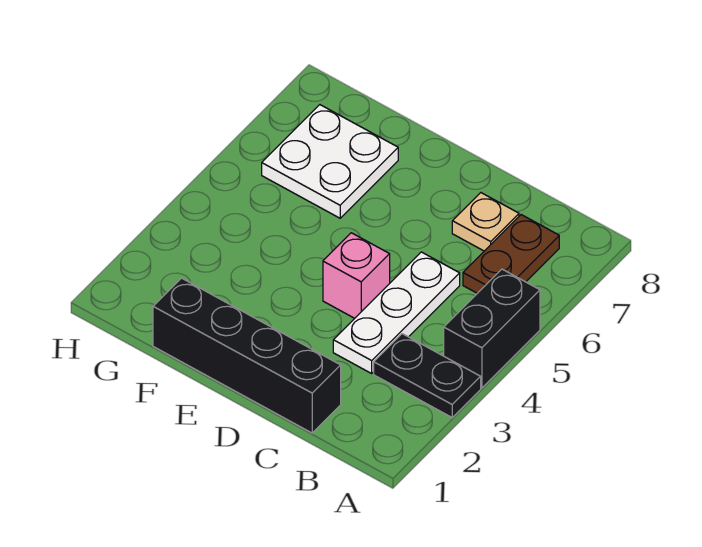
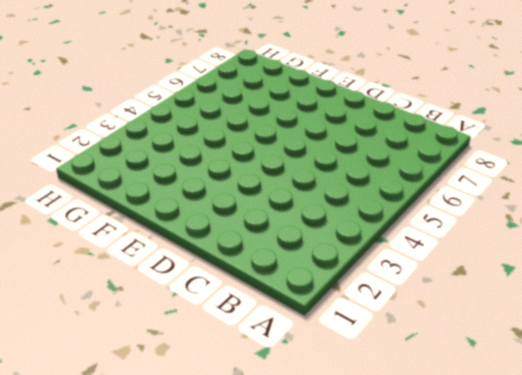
none -> black plate A3:B3 level 1
none -> black brick A4:A5 level 1

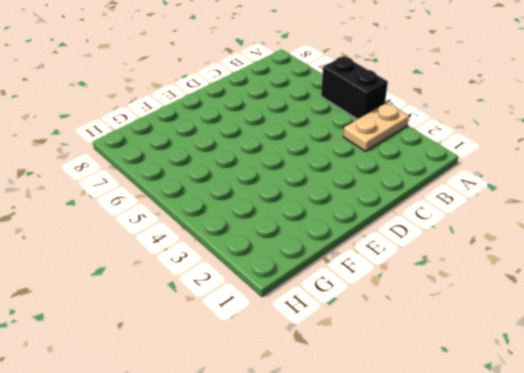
tan plate A3:B3 level 1 -> black plate A3:B3 level 1
none -> brown plate B6:B7 level 1
none -> black brick C1:F1 level 1

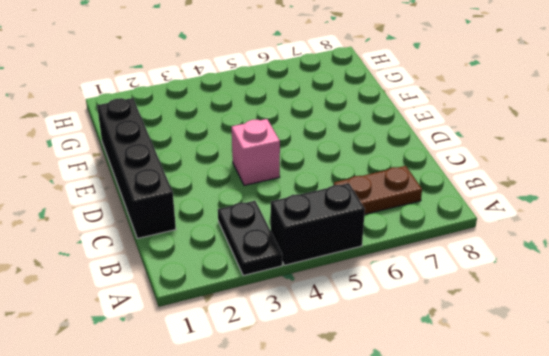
none -> white plate C3:C5 level 1
none -> tan plate C7 level 1

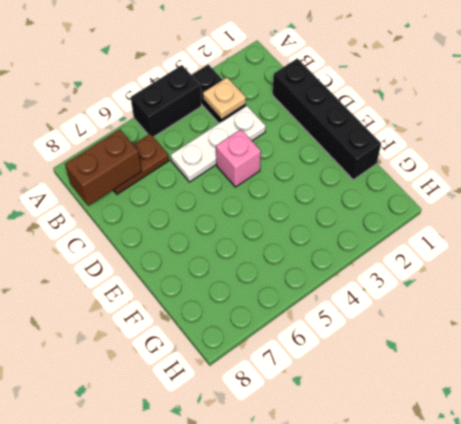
tan plate B3 level 2 -> tan plate C7 level 1
brown brick B7:B8 level 2 -> none
none -> white plate F6:G7 level 1

